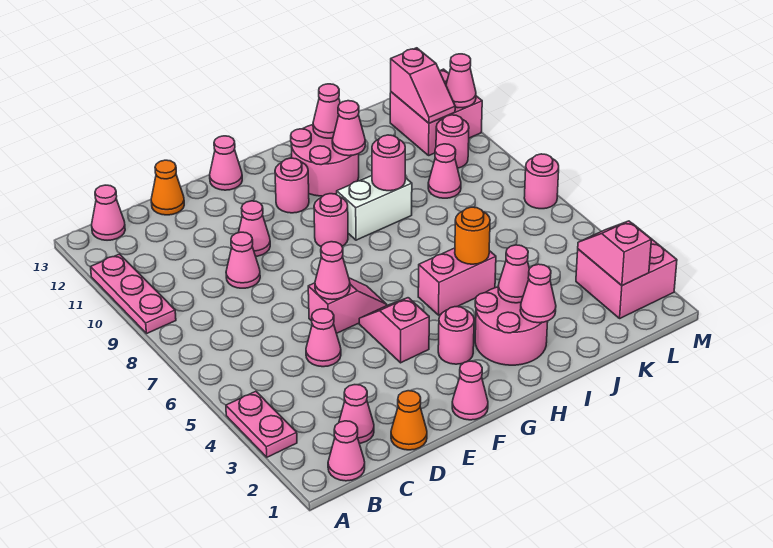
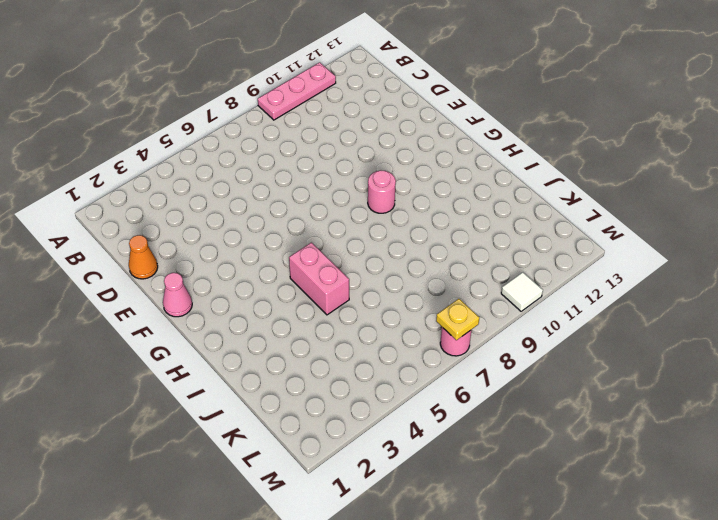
yellow plate M7 level 2 -> none
white tile M10 level 1 -> none
none -> pink plate A3:A4 level 1
none -> pink cone B1 level 1
none -> pink cone B13 level 1
none -> pink cone C2 level 1

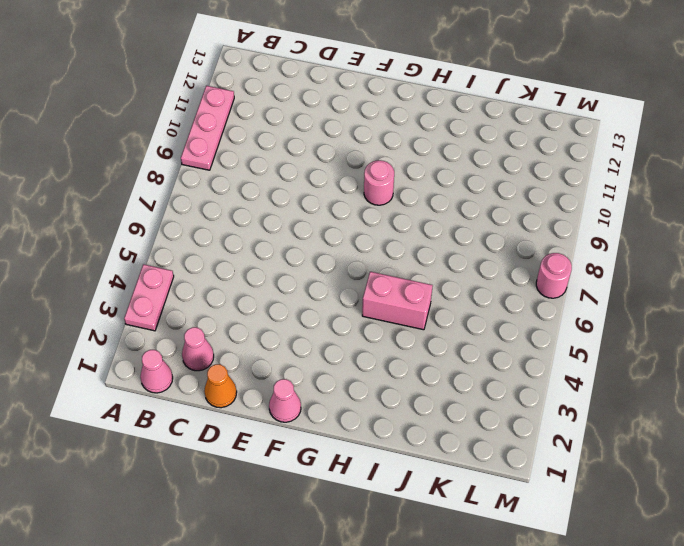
none -> pink cone B13 level 1
none -> pink cone D5 level 1
none -> pink cone D9 level 1
none -> orange cone D13 level 1

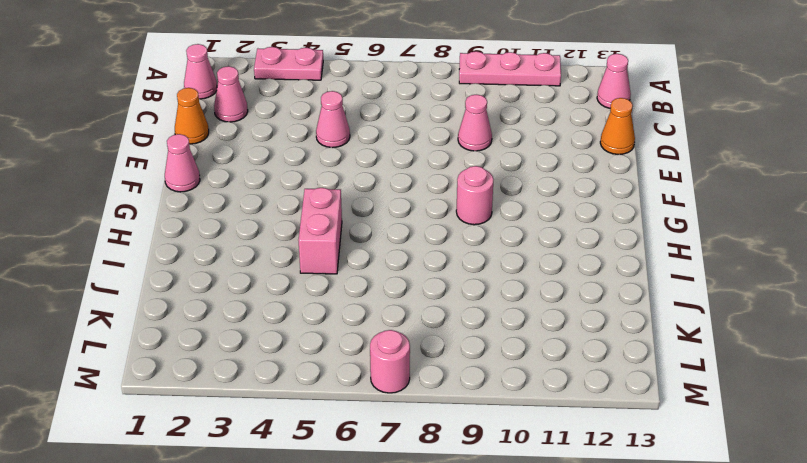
none -> pink slope E6:F6 level 1 top E
none -> pink cone E10 level 1
none -> pink slope F4:F5 level 1 top 4
none -> pink cone F13 level 1

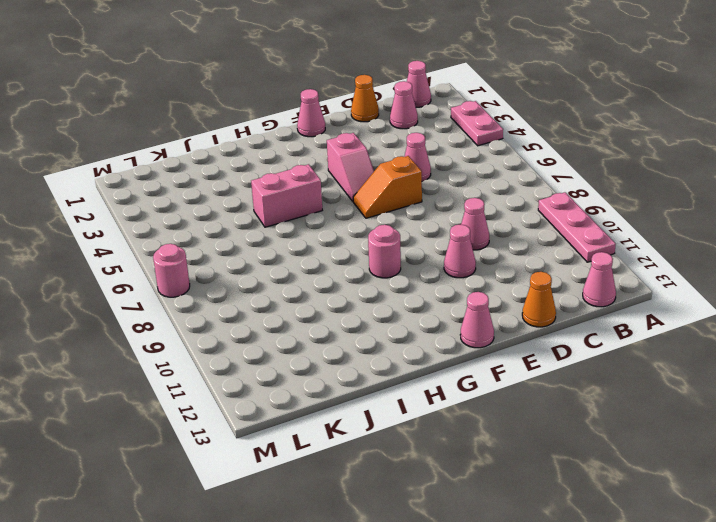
orange slope E6:F6 level 1 top E -> pink slope E6:F6 level 1 top E
none -> pink round brick G3 level 1
none -> pink round brick G11 level 1
none -> pink round brick H2:I3 level 1
none -> white brick H9:I9 level 1

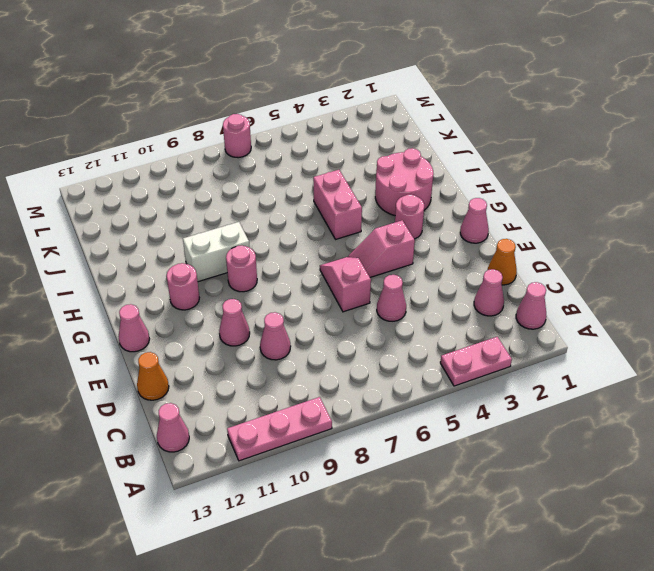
white brick H9:H10 level 1 -> white brick H9:I9 level 1
none -> pink round brick H11:I12 level 1
none -> pink cone K9 level 1
none -> pink brick L2:M3 level 1
none -> pink round brick L10 level 1

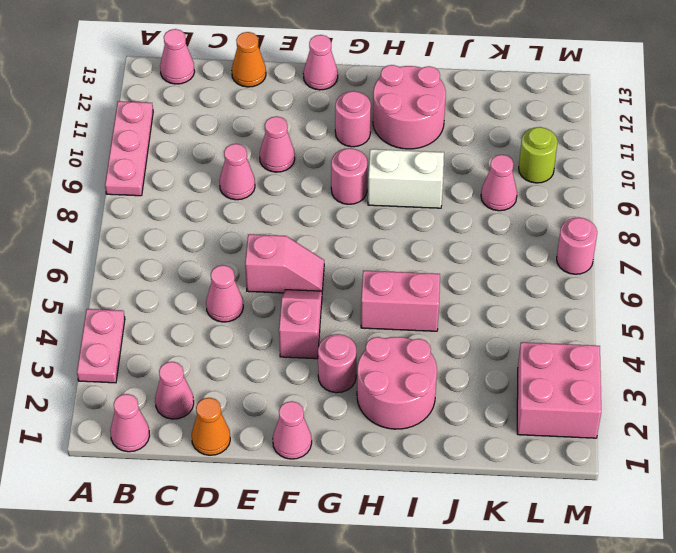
lime round brick L10 level 1 -> pink round brick L10 level 1
none -> pink brick L11:M12 level 1
none -> pink cone E6 level 2
none -> pink cone I2 level 2
none -> pink cone I3 level 2

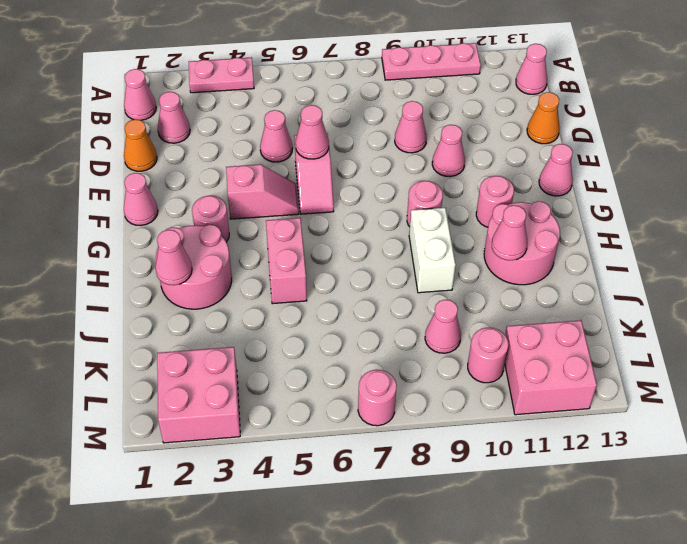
none -> pink cone I3 level 2
none -> orange round brick I5 level 2
none -> pink round brick I9 level 2
none -> pink cone I12 level 2

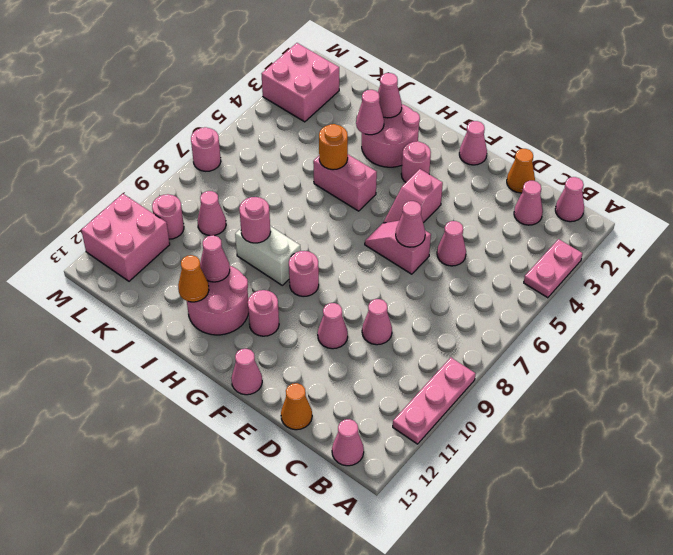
orange cone I12 level 2 -> pink cone I12 level 2
none -> pink slope L2:L3 level 2 top 2
none -> pink slope L11:L12 level 2 top 12
none -> pink cone M11 level 2

